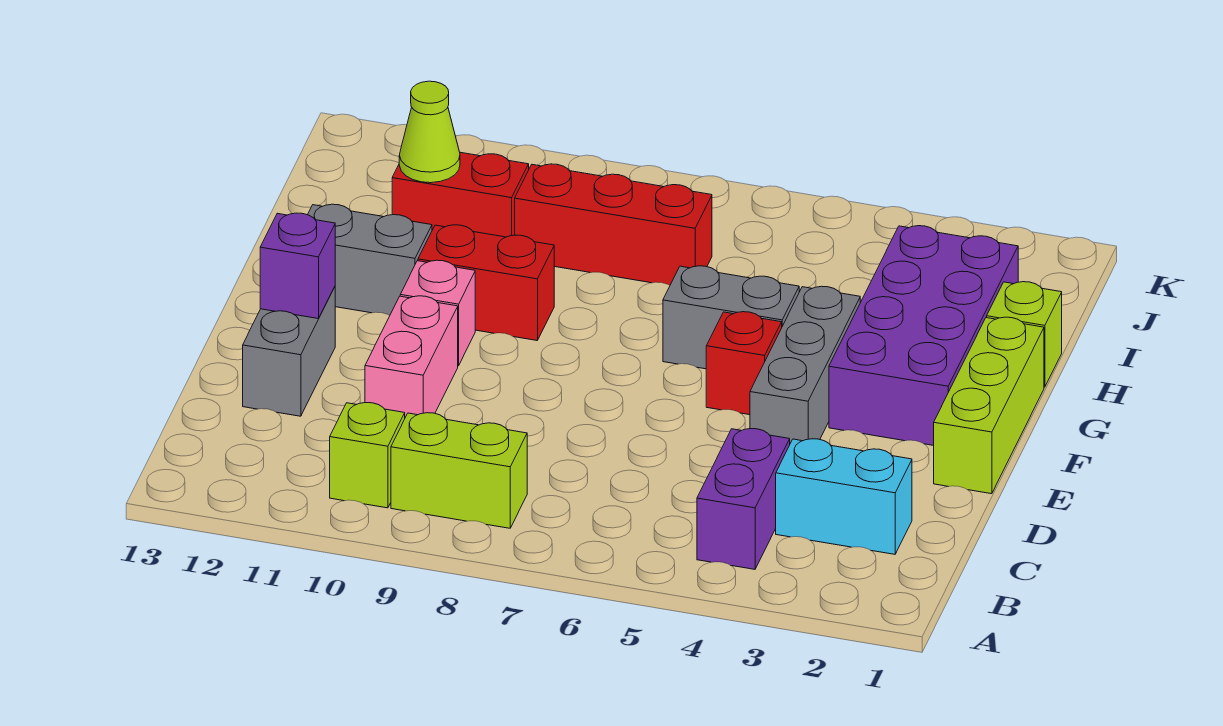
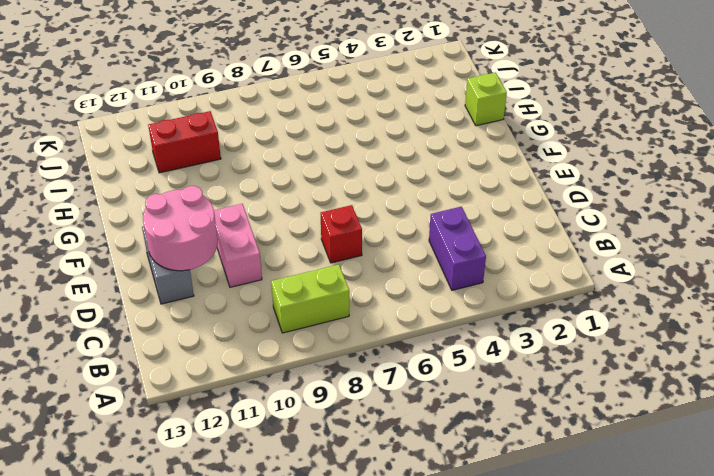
red brick D7 level 1 -> red brick F5 level 1
pink round brick D11:E12 level 2 -> purple brick E12 level 2
none -> lime brick B10 level 1
none -> cyan brick C2:C3 level 1
none -> lime brick E1:G1 level 1

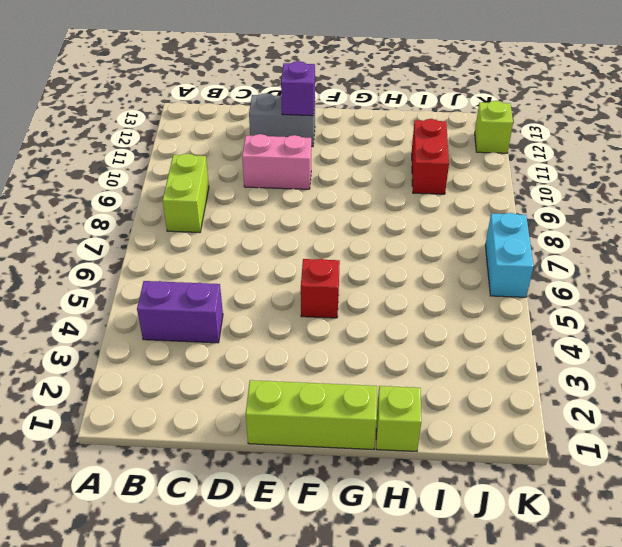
cyan brick K6:K7 level 1 -> cyan brick C2:C3 level 1
lime brick K12 level 1 -> lime brick B10 level 1
none -> grey brick E4:G4 level 1
none -> purple brick F2:I3 level 1
none -> pink brick F10 level 1

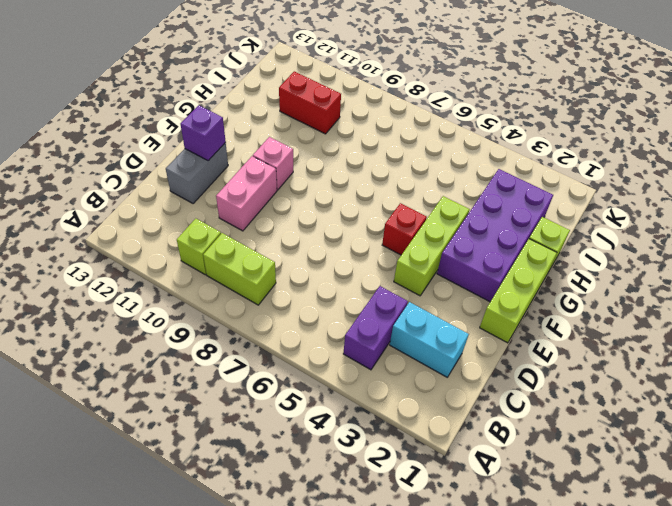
lime brick E4:G4 level 1 -> grey brick E4:G4 level 1
none -> grey brick G5:G6 level 1
none -> red brick G9:G10 level 1
none -> grey brick G11:G12 level 1

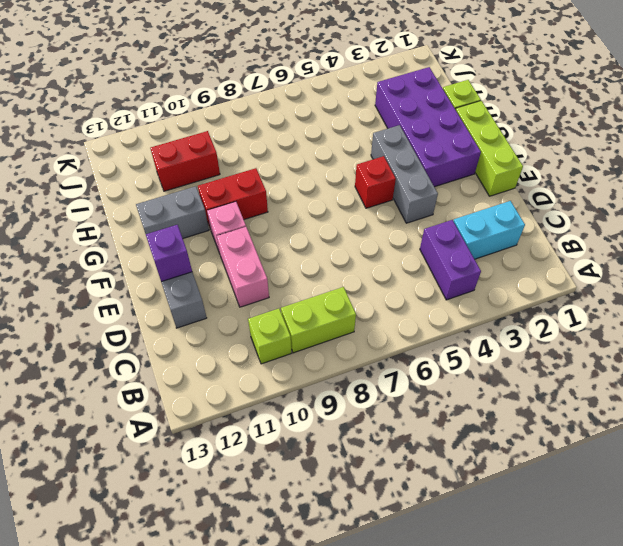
none -> grey brick G5:G6 level 1
none -> red brick I7:I9 level 1
none -> lime cone I11 level 2

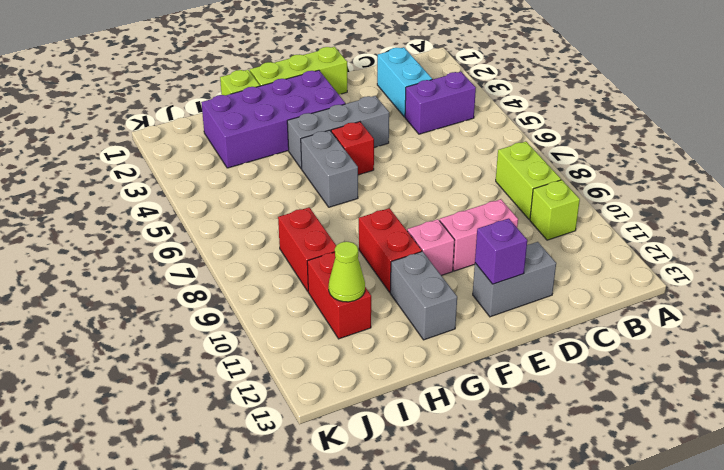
red brick I8:I9 level 1 -> red brick I7:I9 level 1

